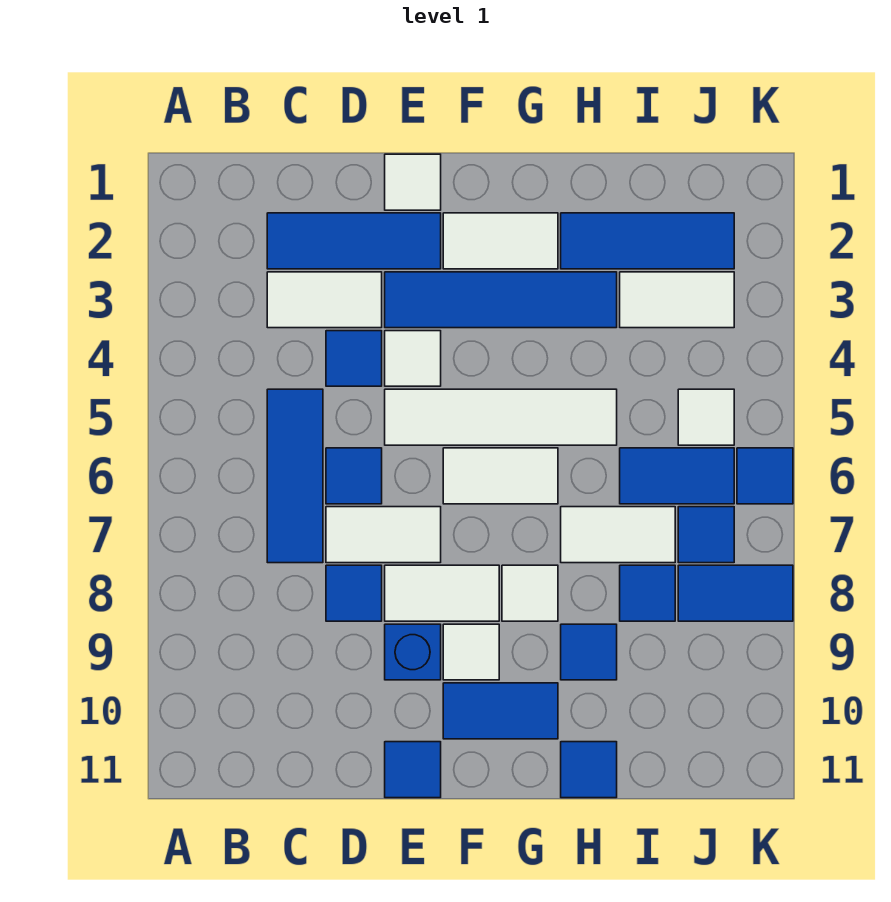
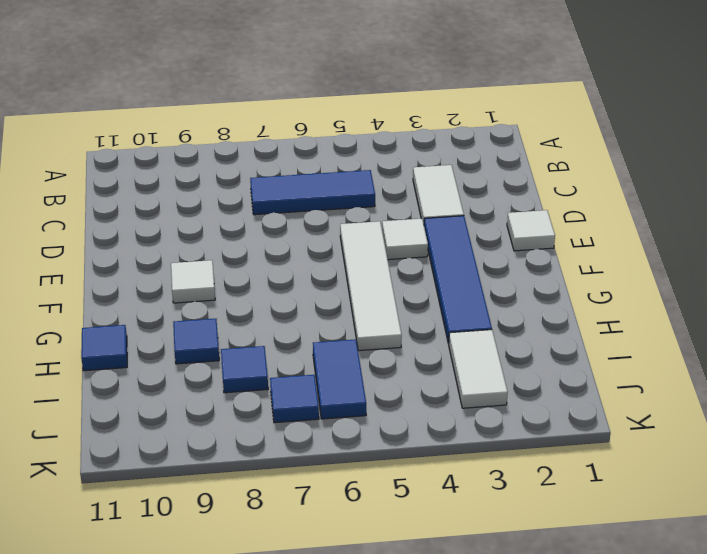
none -> blue tile C2:E2 level 1
none -> blue tile D4 level 1
none -> blue tile D6 level 1
none -> white tile D7:E7 level 1

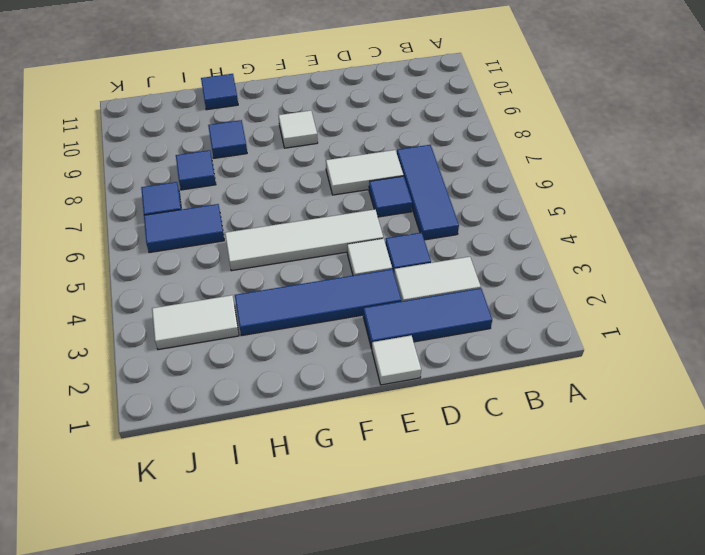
none -> blue tile D8 level 1
none -> white tile E8:F8 level 1
none -> blue brick E9 level 1
none -> blue tile E11 level 1

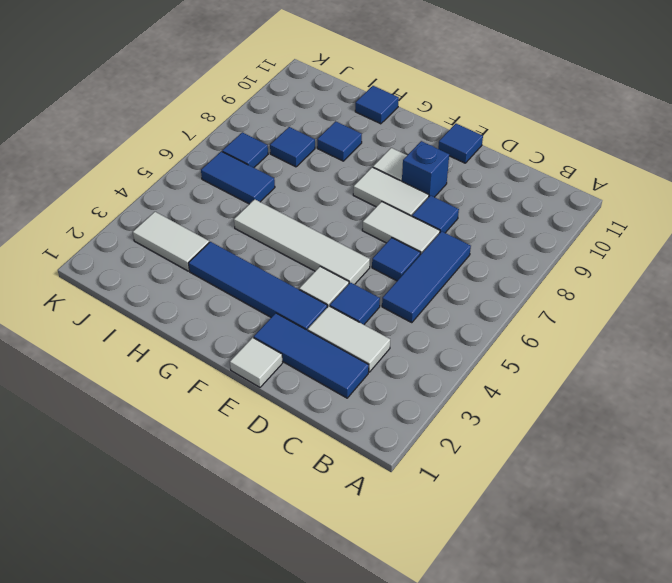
none -> white tile F2:G2 level 1
none -> white tile F6:G6 level 1
none -> blue tile F10:G10 level 1
none -> white tile G8 level 1

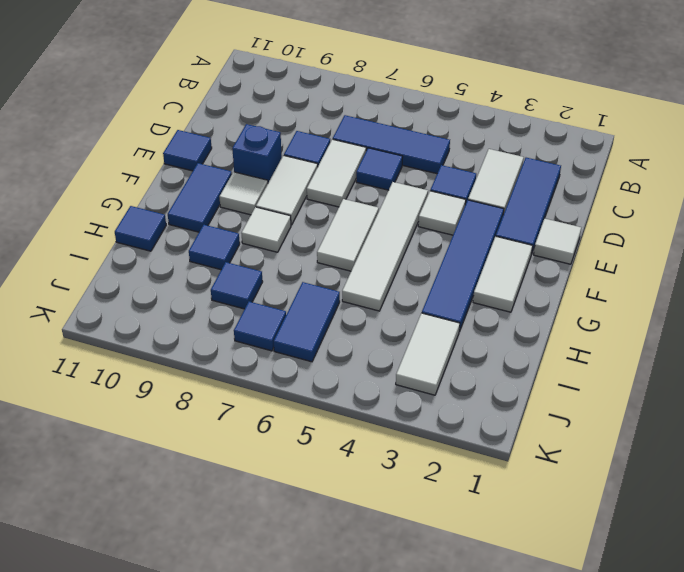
none -> blue tile H2:J2 level 1
none -> white tile H7:I7 level 1
none -> white tile J5 level 1
none -> blue tile J8:K8 level 1

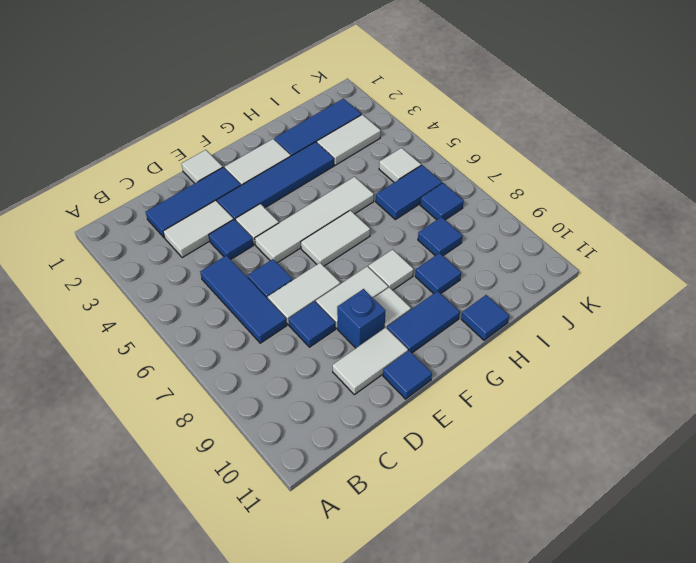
white tile D10:E10 level 1 -> white tile H7:I7 level 1
none -> blue tile J8:K8 level 1
none -> blue tile K6 level 1

